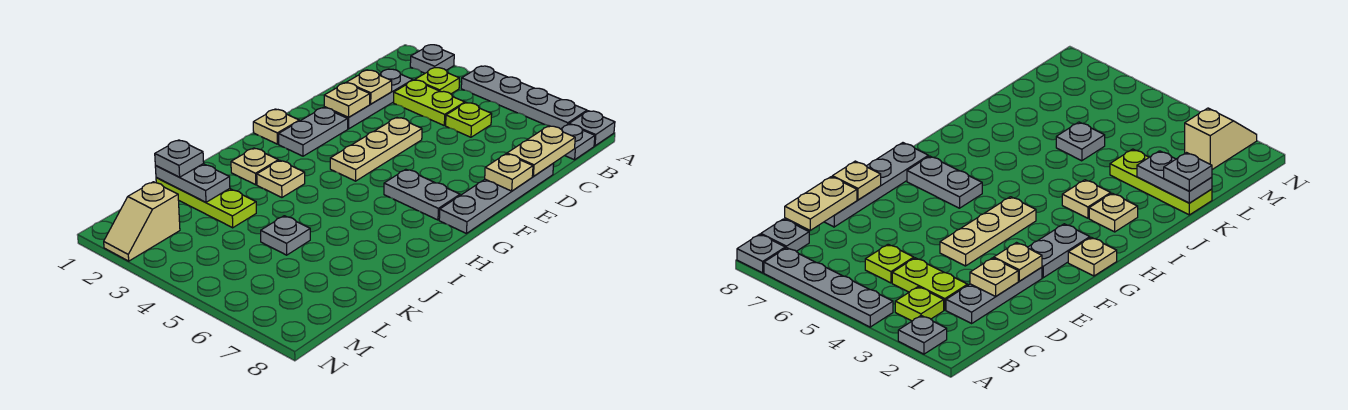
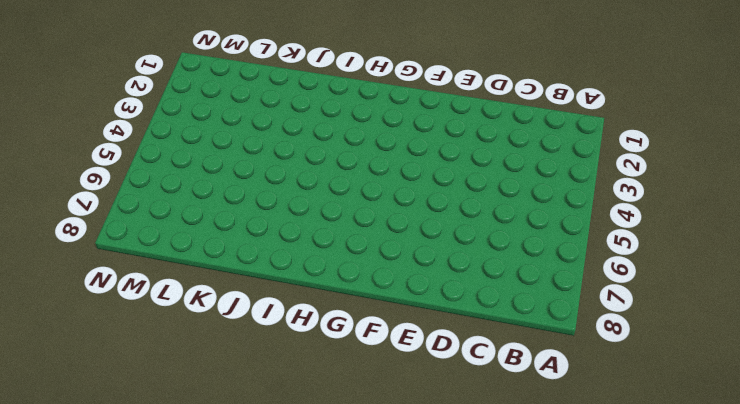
none -> grey plate A2 level 1
none -> grey plate A4:A7 level 1
none -> grey plate A8 level 1

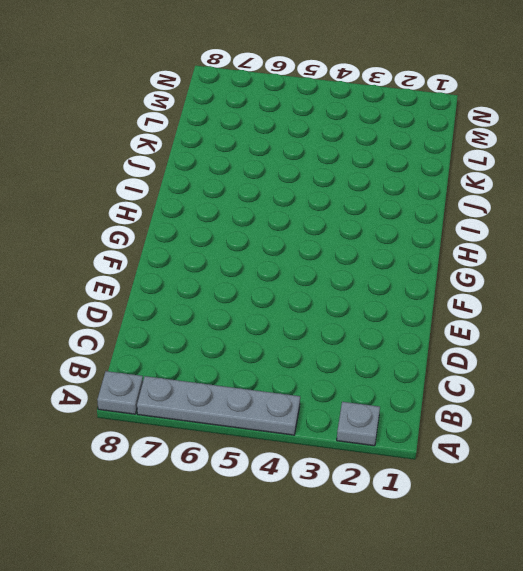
none -> lime plate B3 level 1
none -> grey plate B8 level 1
none -> grey plate C2:E2 level 1

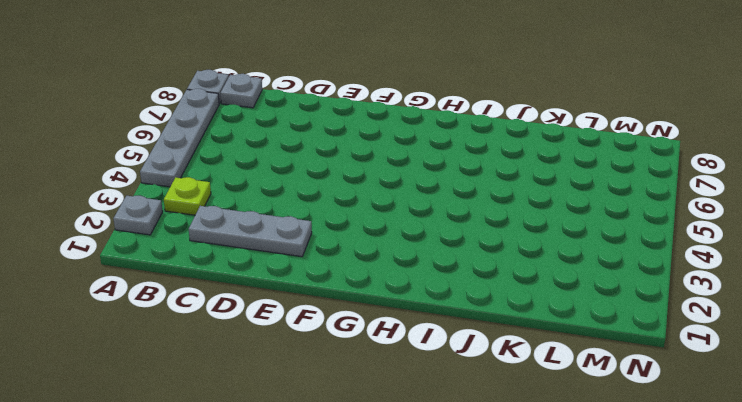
none -> lime plate C3:C4 level 1
none -> lime plate C5 level 1
none -> grey plate D8:G8 level 1

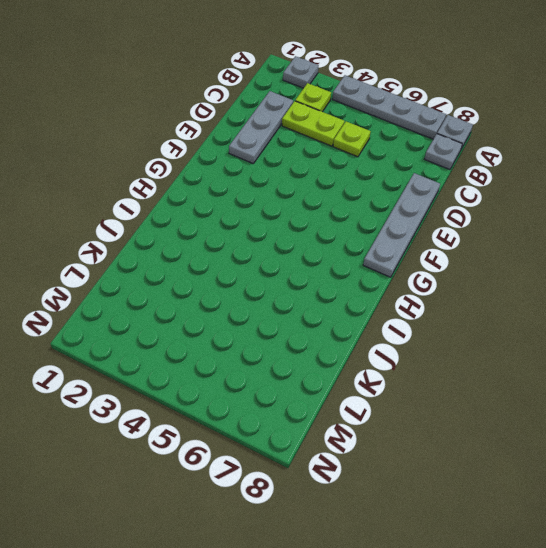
none -> tan plate E4:G4 level 1
none -> grey plate F2:G2 level 1
none -> tan plate G1 level 1

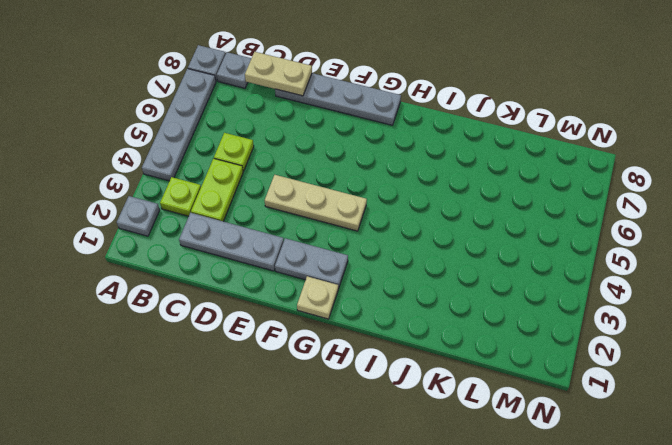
none -> grey plate G6:G7 level 1
none -> tan plate I2 level 1
none -> tan plate I3 level 1

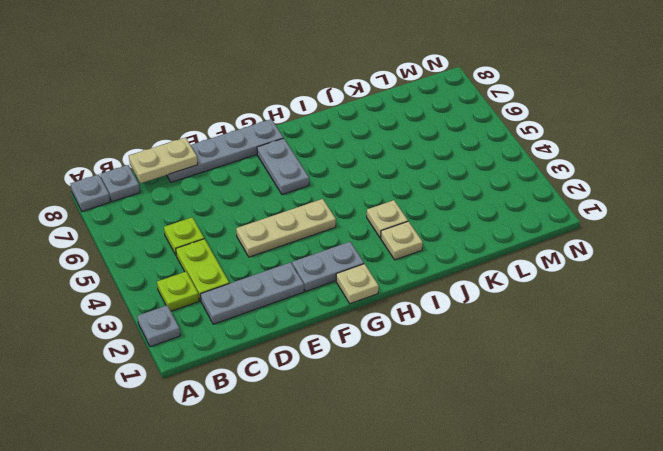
none -> grey plate A4:A7 level 1
none -> lime plate K1:K3 level 1
none -> grey plate K5 level 1

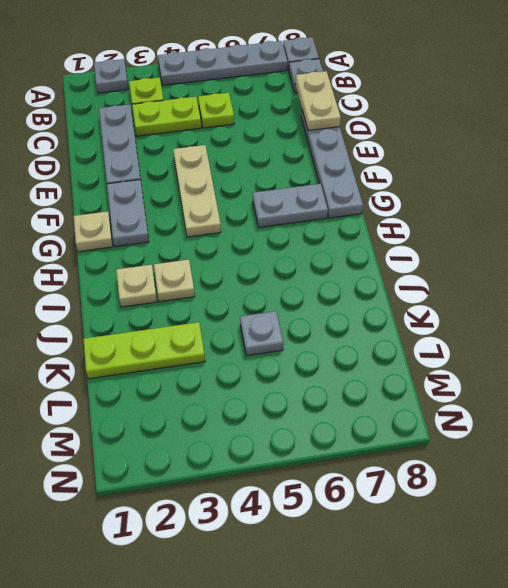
none -> tan slope M2:N2 level 1 top M
none -> tan plate D2 level 2
none -> tan plate E2 level 2

